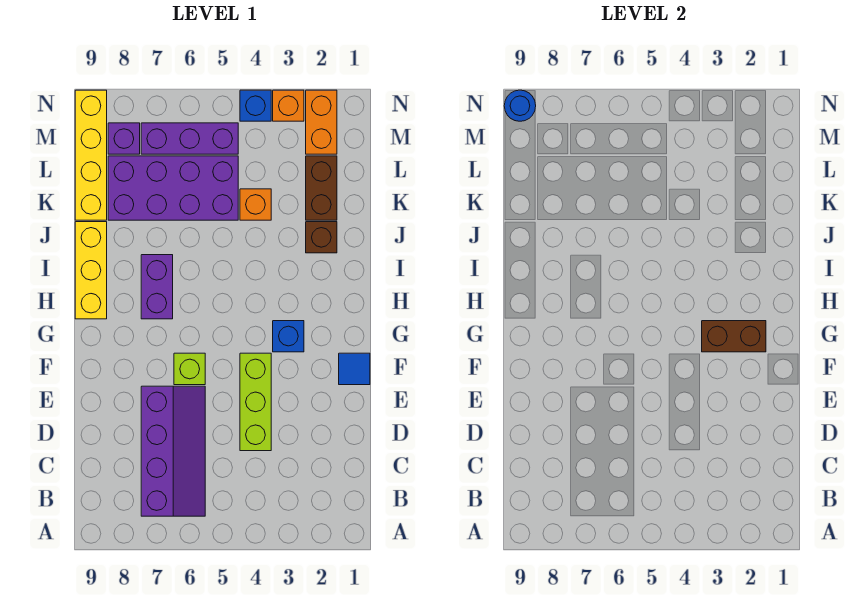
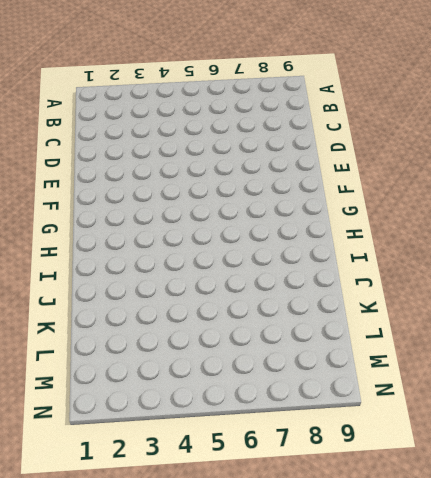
none -> purple slope B6:E7 level 1 top 7
none -> lime brick D4:F4 level 1
none -> blue tile F1 level 1

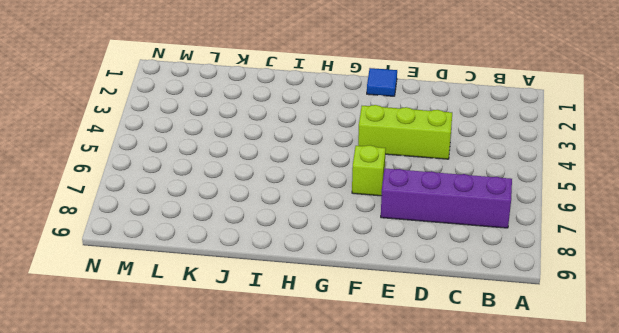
none -> blue brick G3 level 1
none -> purple brick H7:I7 level 1
none -> yellow brick H9:J9 level 1

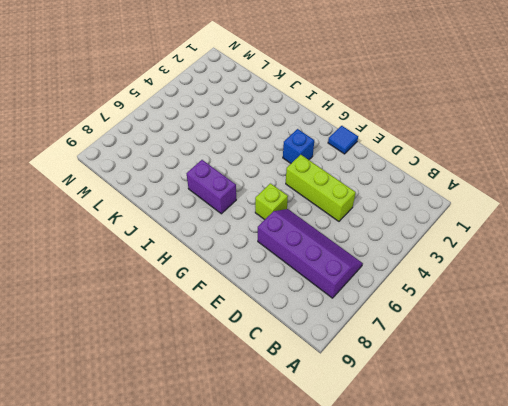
none -> yellow brick H9:J9 level 1
none -> brown brick J2 level 1
none -> brown brick K2:L2 level 1

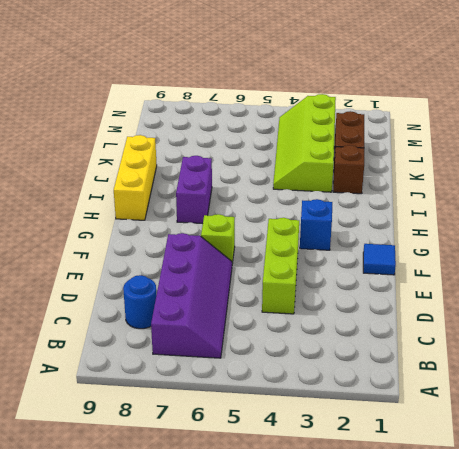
blue round brick C8 level 1 -> blue round brick N9 level 2
lime slope J3:M4 level 1 top 3 -> orange brick K4 level 1
none -> purple brick K5:L8 level 1
none -> yellow brick K9:N9 level 1
none -> orange brick M2:N2 level 1

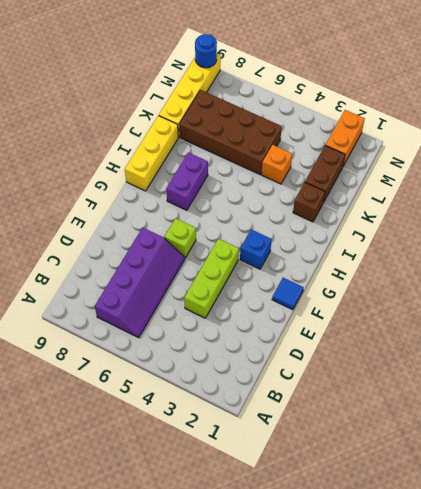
brown brick K5:L8 level 1 -> purple brick K5:L8 level 1
none -> purple brick M5:M7 level 1
none -> purple brick M8 level 1
none -> orange brick N3 level 1

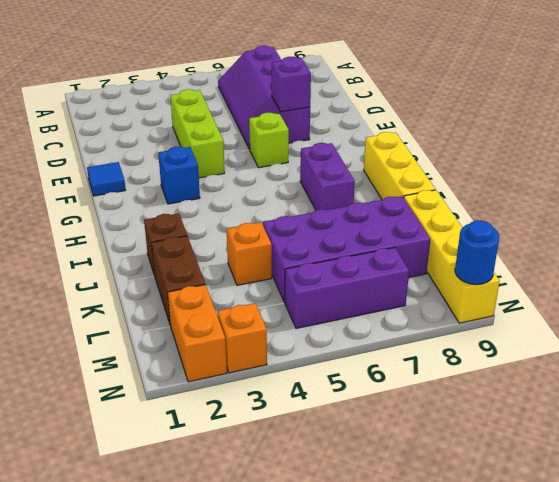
purple brick E7 level 2 -> purple brick M8 level 1
none -> blue brick N4 level 1
none -> brown brick G2:G3 level 2

